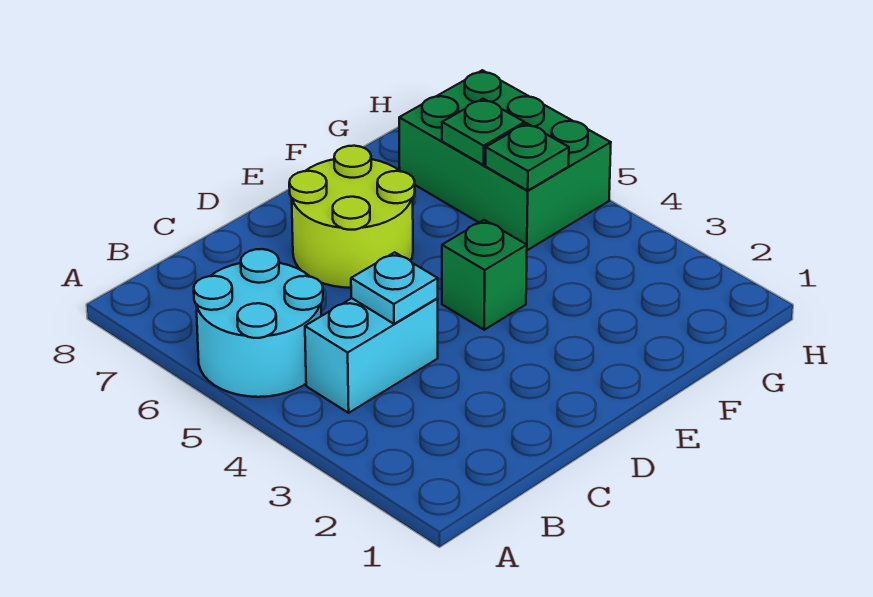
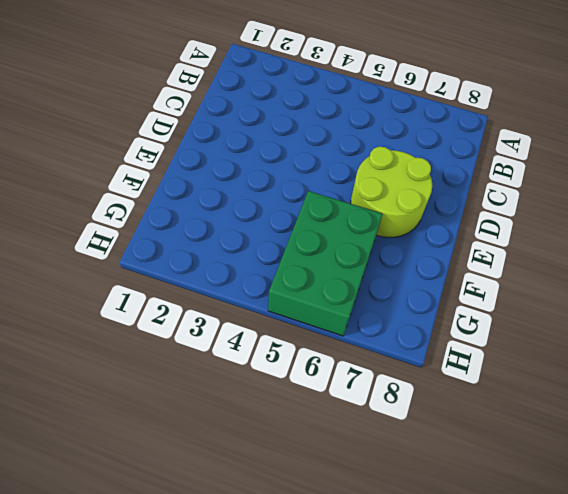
green brick F5:H6 level 1 -> green brick G5:H7 level 1
none -> cyan round brick A5:B6 level 1
none -> cyan brick B4:C4 level 1

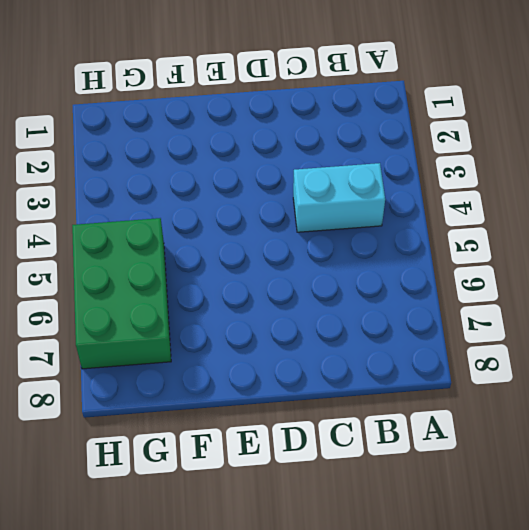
none -> cyan round brick A5:B6 level 1
none -> lime round brick D6:E7 level 1

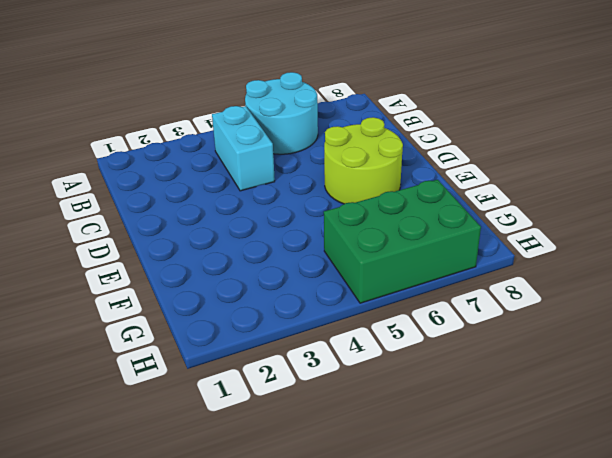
none -> green brick E4 level 1
none -> cyan plate C4 level 2

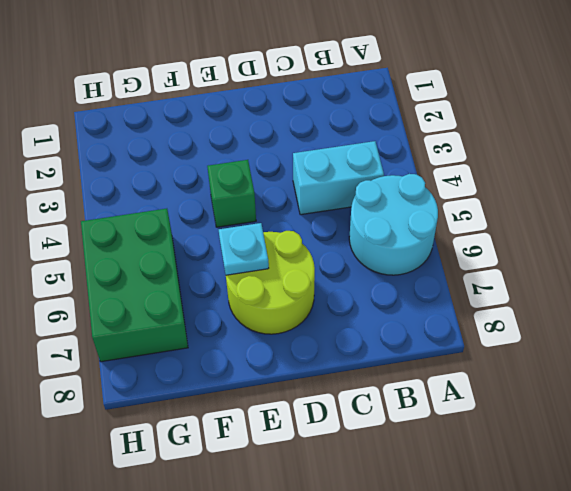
cyan plate E6 level 2 -> cyan plate C4 level 2
none -> green plate G5 level 2
none -> green plate G6 level 2

